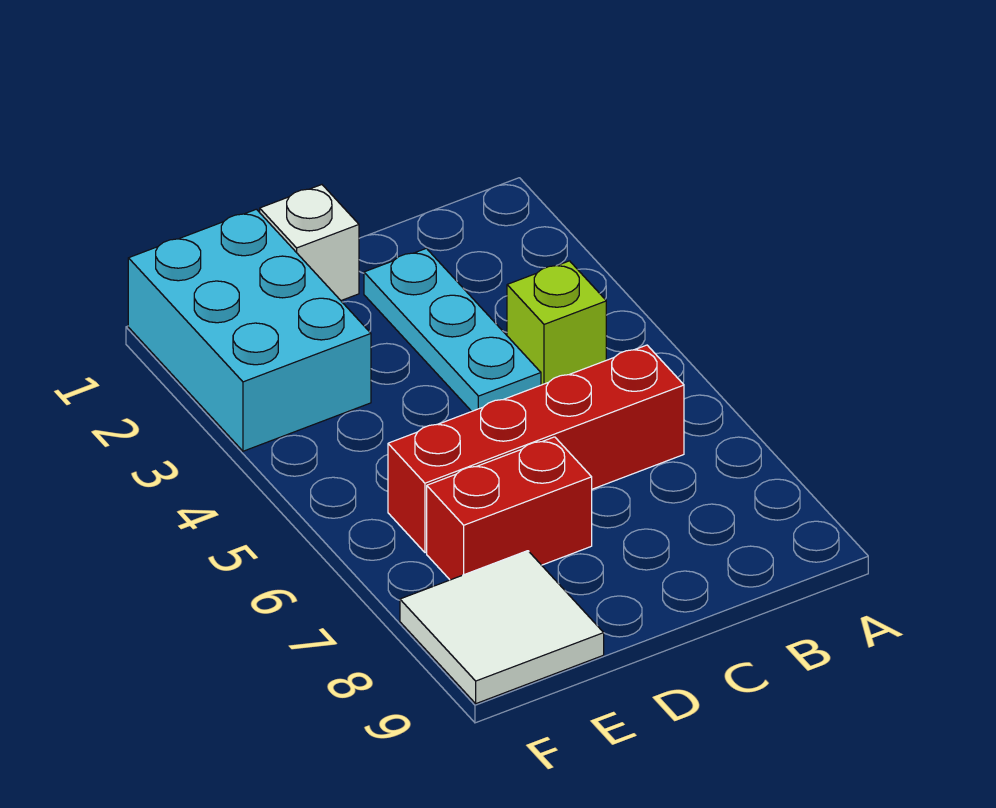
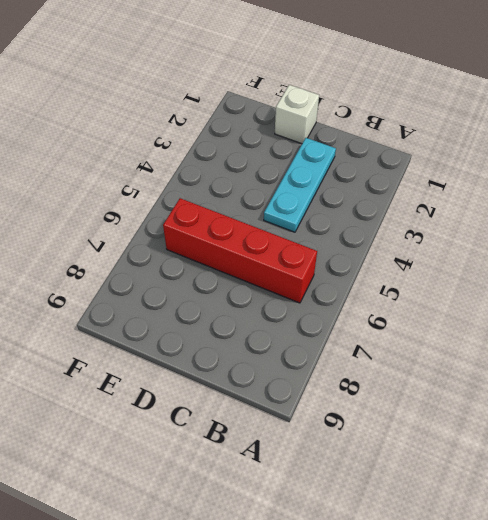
none -> lime brick B4 level 1
none -> red brick D7:E7 level 1

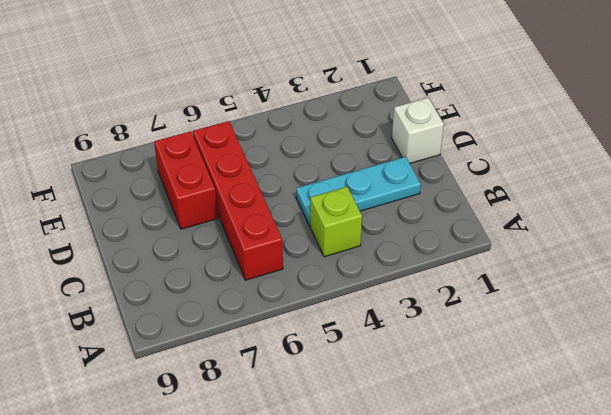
none -> cyan brick E1:F3 level 1
none -> white tile E8:F9 level 1

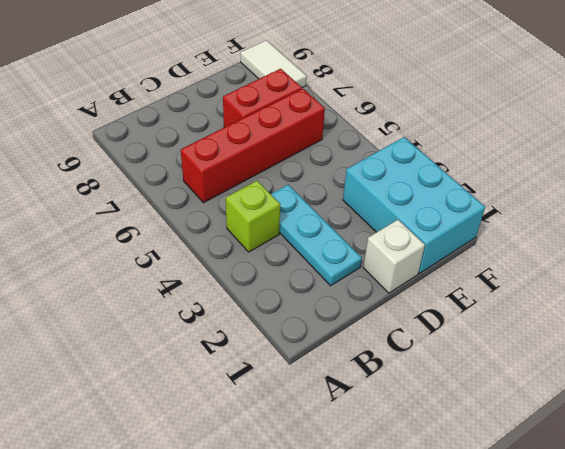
white tile F8:F9 level 1 -> white tile E8:F9 level 1

